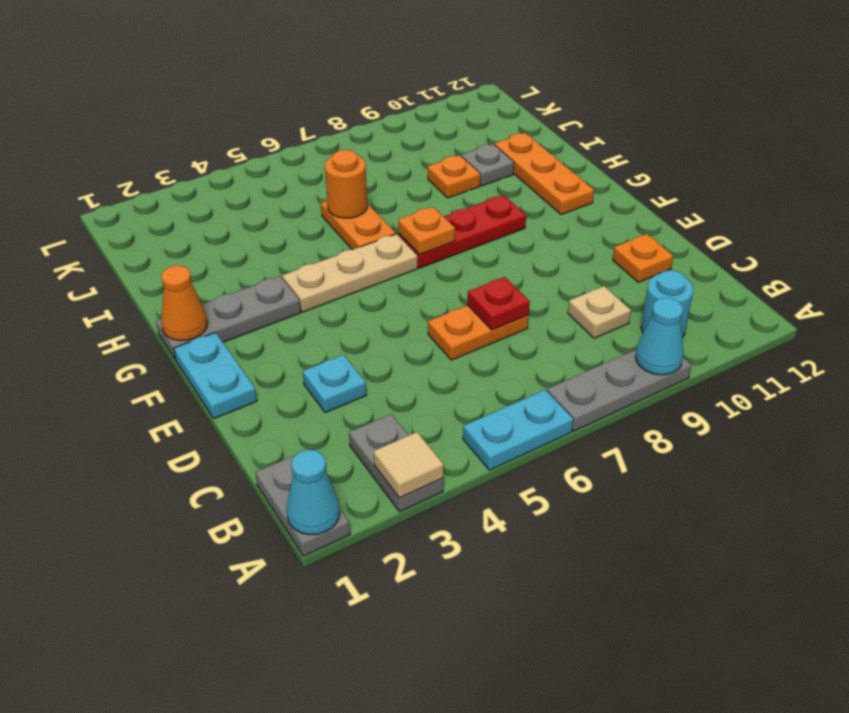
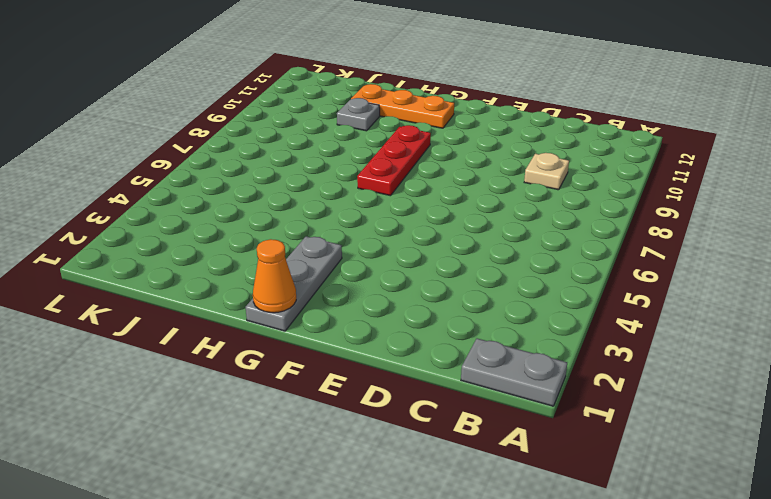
none -> grey plate A3:B3 level 1
none -> cyan plate A5:A6 level 1
none -> grey plate A7:A9 level 1

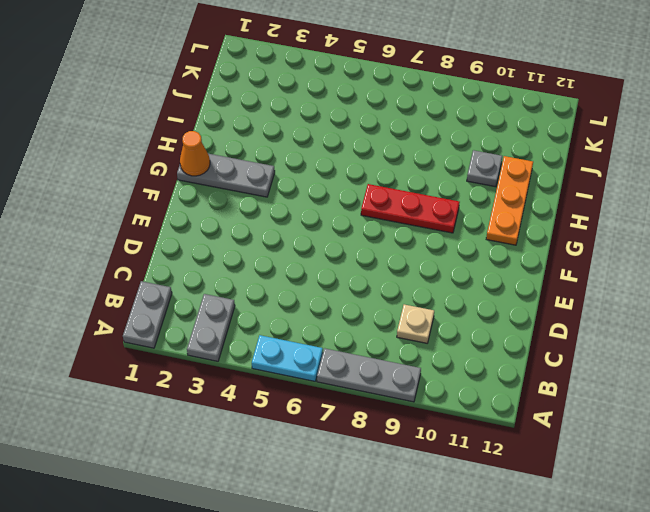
none -> cyan round brick B10 level 1
none -> cyan plate D3 level 1
none -> orange plate D6:D7 level 1

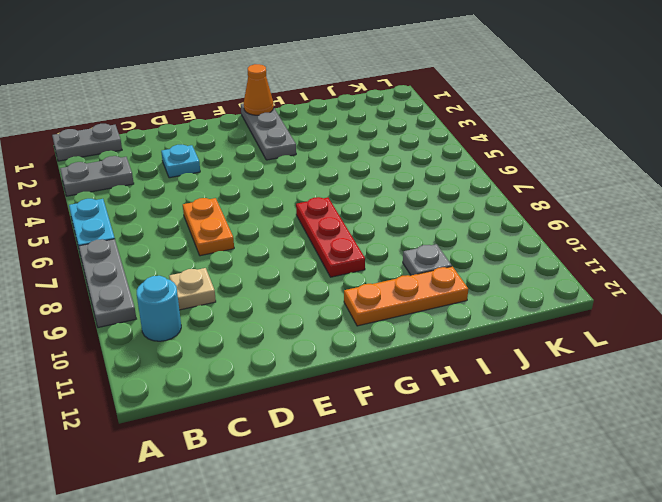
none -> orange plate D11 level 1
none -> cyan plate E1:F1 level 1
none -> tan plate G4:G6 level 1

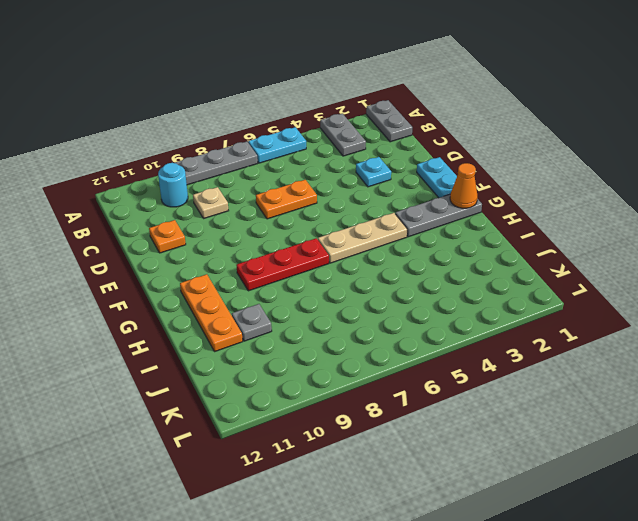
none -> orange plate H6:I6 level 1
none -> orange plate I9 level 1
none -> cyan cone A1 level 2

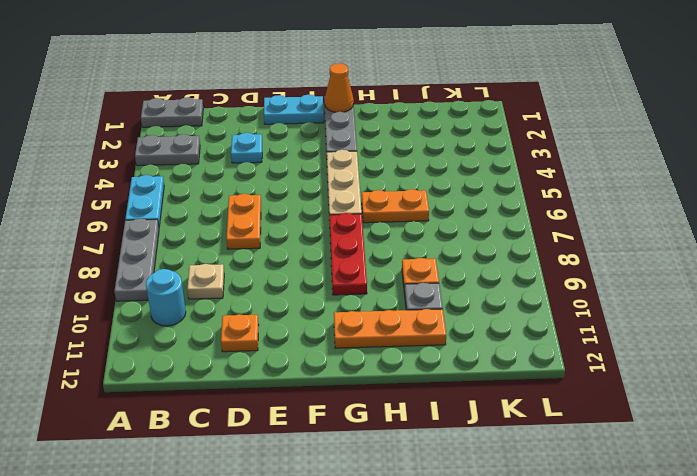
none -> cyan cone A1 level 2
none -> tan tile A3 level 2
none -> cyan cone A9 level 2

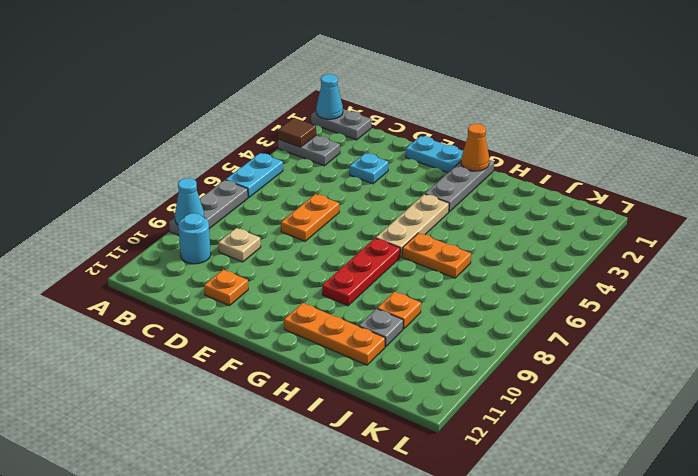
brown tile A3 level 2 -> tan tile A3 level 2
none -> red plate D7 level 2
none -> orange plate G7 level 2
none -> orange round brick I6 level 2

